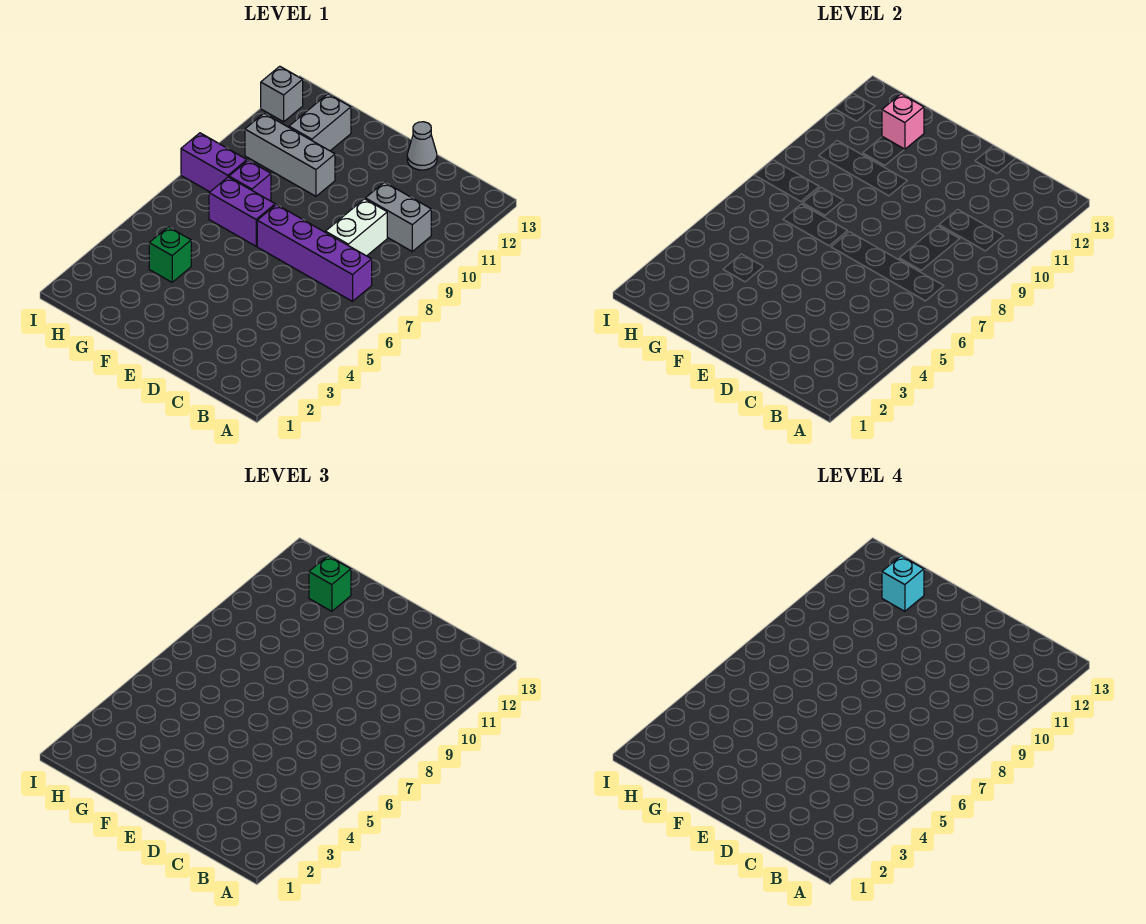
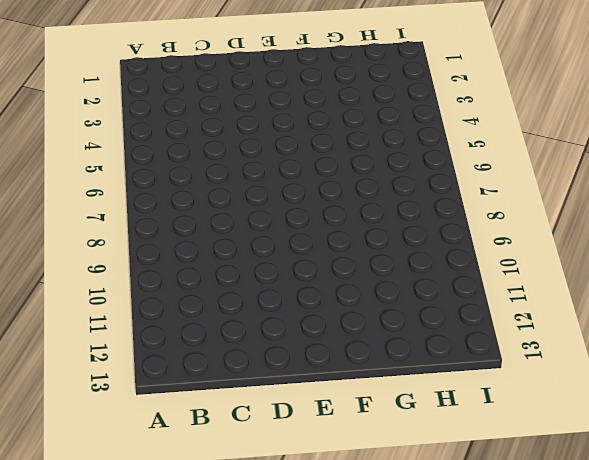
none -> purple brick B7:E7 level 1
none -> grey brick B10:C10 level 1
none -> white brick C8:C9 level 1

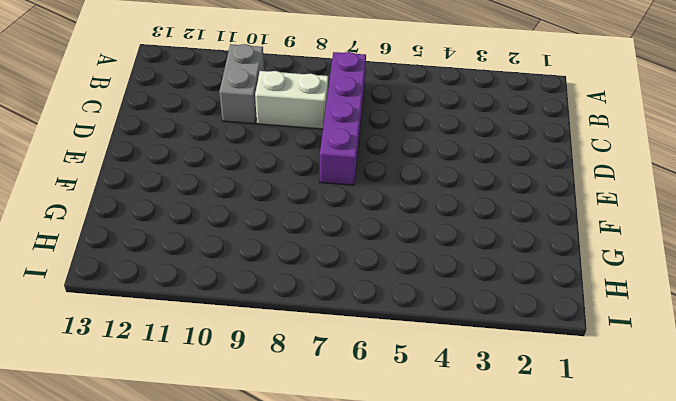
none -> grey cone D13 level 1
none -> purple brick F7:G7 level 1
none -> grey brick F10:H10 level 1

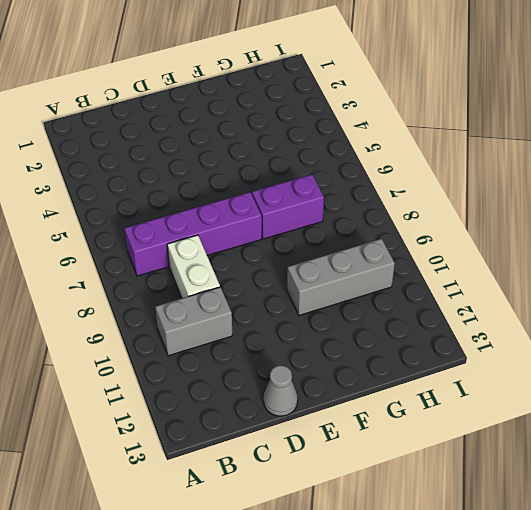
none -> green brick G4 level 1
none -> purple brick G8 level 1
none -> grey brick G11:G12 level 1

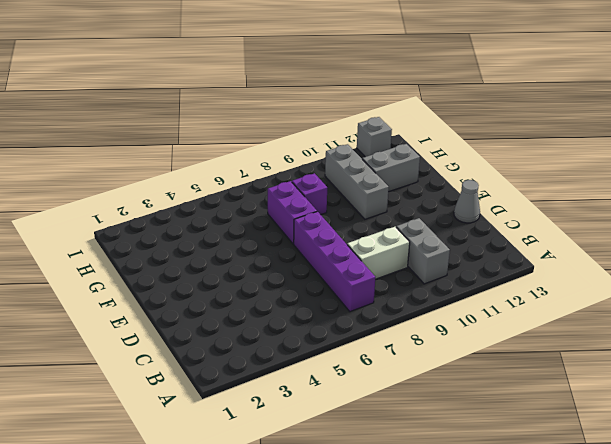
none -> green brick G4 level 1
none -> purple brick H8:I8 level 1
none -> pink brick G12 level 2

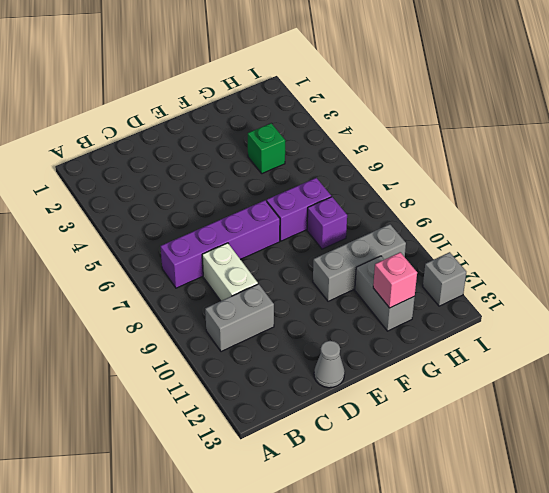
none -> purple brick H8:I8 level 1
none -> green brick G12 level 3
none -> cyan brick G12 level 4

